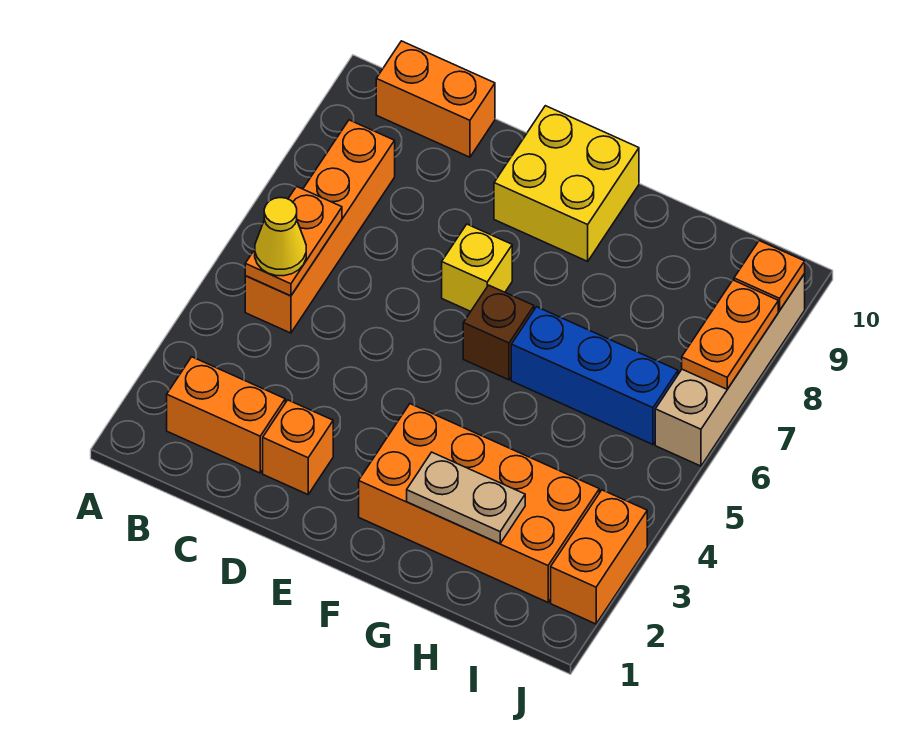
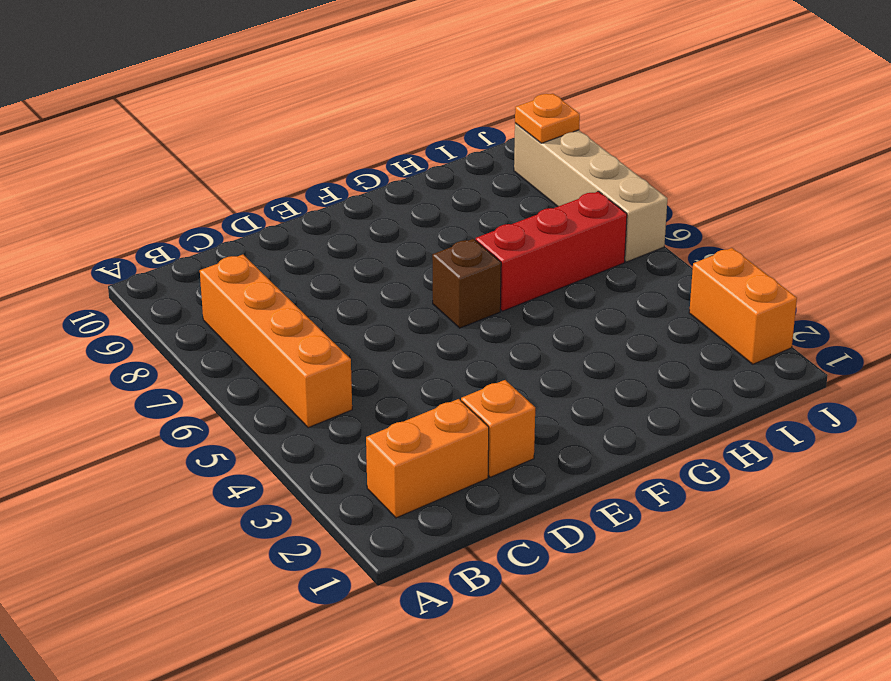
red brick G6:I6 level 1 -> blue brick G6:I6 level 1
none -> orange brick B10:C10 level 1
none -> yellow brick E7 level 1
none -> yellow brick E9:F10 level 1

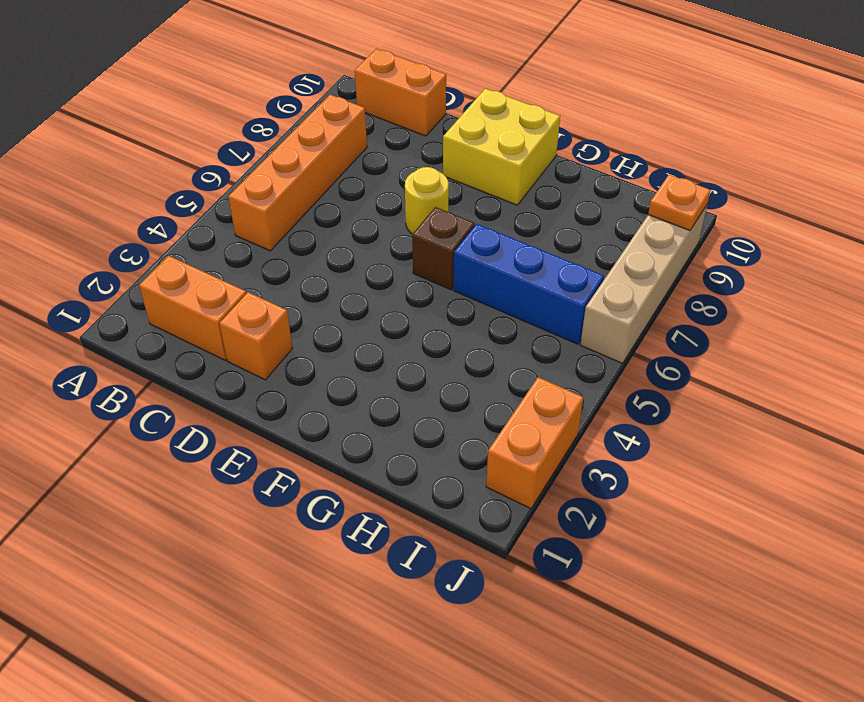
yellow round brick E7 level 1 -> yellow brick E7 level 1
none -> orange brick F2:I3 level 1
none -> orange plate B5:B6 level 2
none -> tan plate G2:H2 level 2

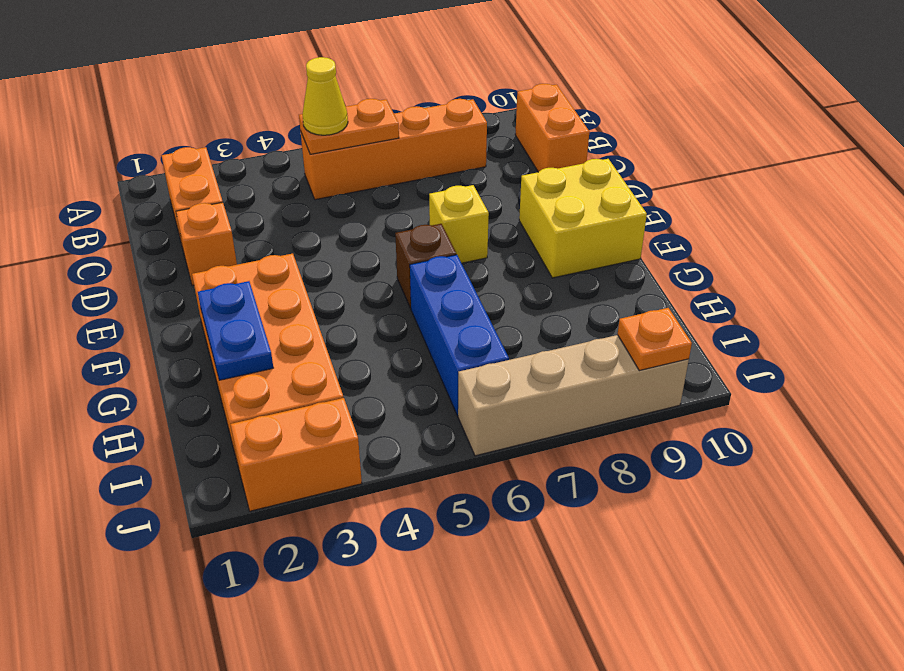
blue plate G2:H2 level 2 -> tan plate G2:H2 level 2
none -> orange plate J7:J8 level 2

